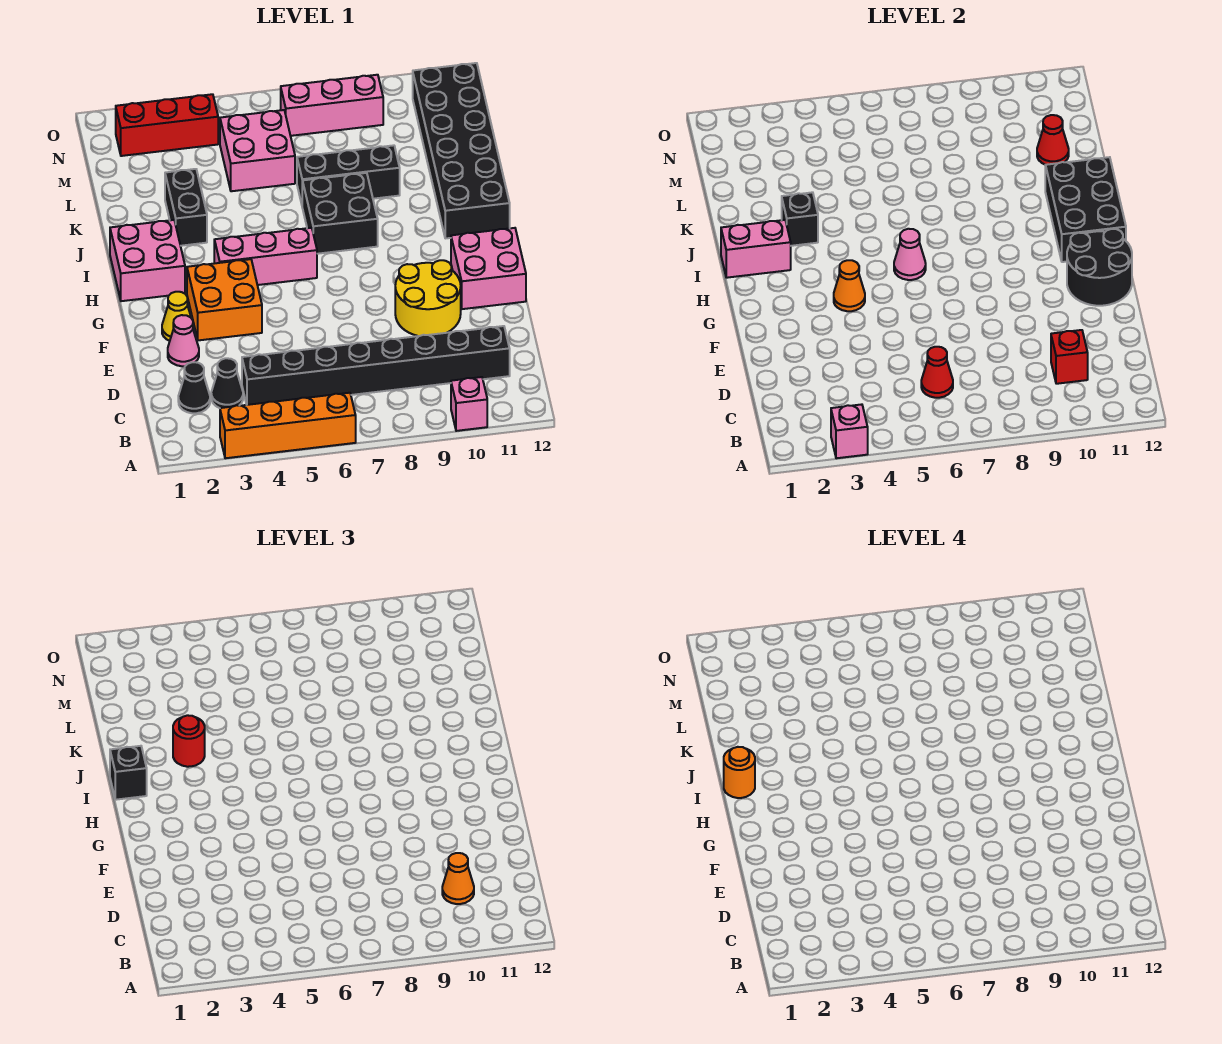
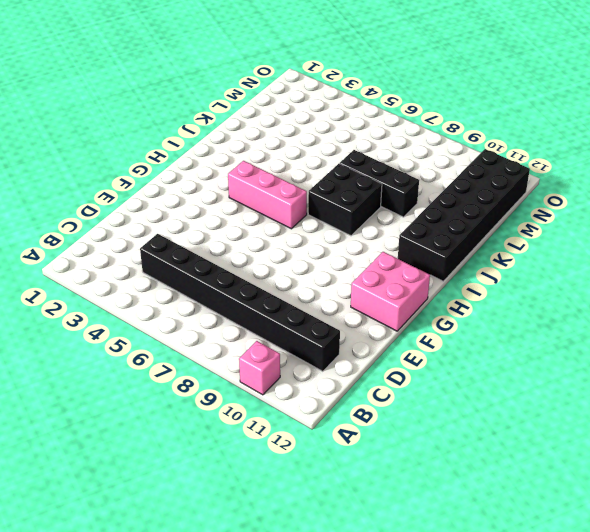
none -> orange brick A3:A6 level 1
none -> black cone C2 level 1
none -> black cone C3 level 1
none -> pink cone E2 level 1

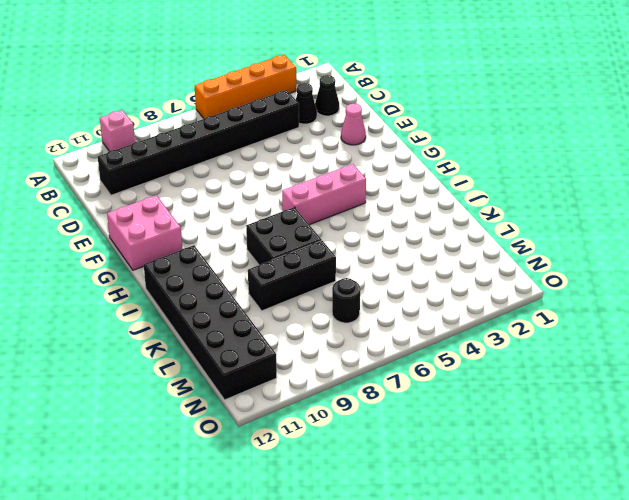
black round brick M7 level 1 -> none
none -> yellow round brick E9:F10 level 1
none -> yellow cone F2 level 1
none -> orange brick F3:G4 level 1
none -> pink brick H1:I2 level 1

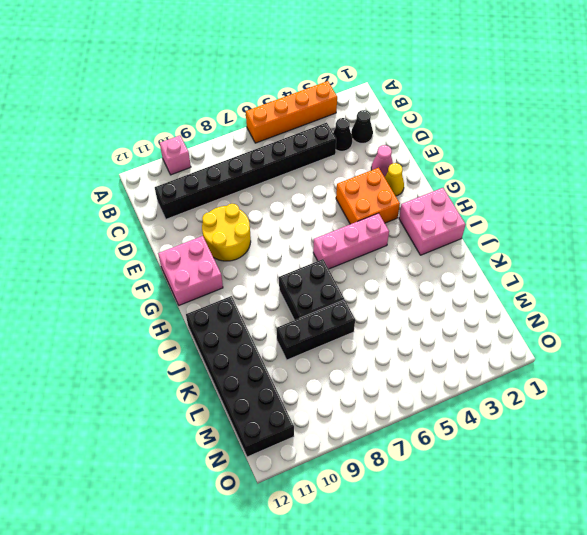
none -> black brick J3:K3 level 1
none -> pink brick L5:M6 level 1
none -> red brick N2:N4 level 1
none -> pink brick N7:N9 level 1

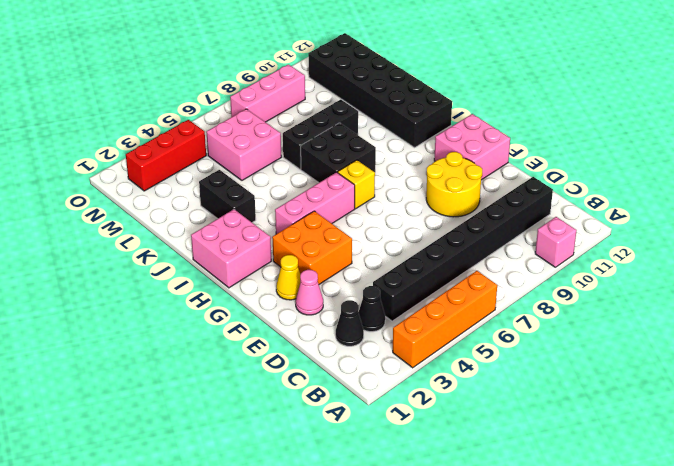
yellow brick H7 level 1 -> none
none -> pink brick A3 level 2
none -> red cone C6 level 2
none -> red brick C10 level 2
none -> black round brick F11:G12 level 2

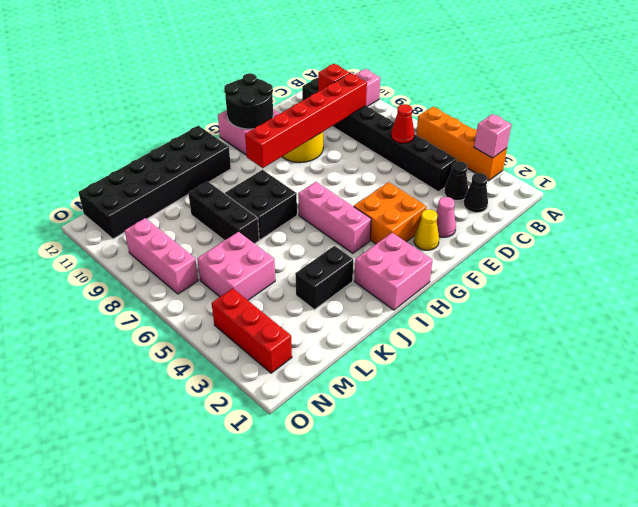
red brick C9:H9 level 2 -> none
none -> orange cone G4 level 2
none -> pink cone H6 level 2
none -> black brick H11:J12 level 2
none -> pink brick I1:I2 level 2

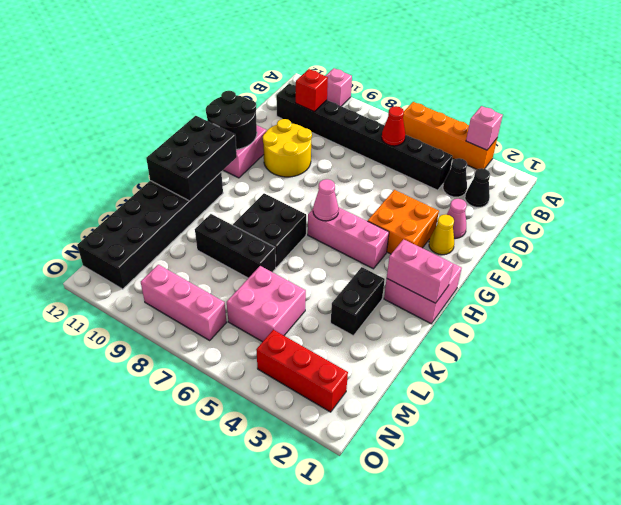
none -> orange cone G4 level 2
none -> black brick J3 level 2
none -> red cone L11 level 2
none -> orange cone C10 level 3

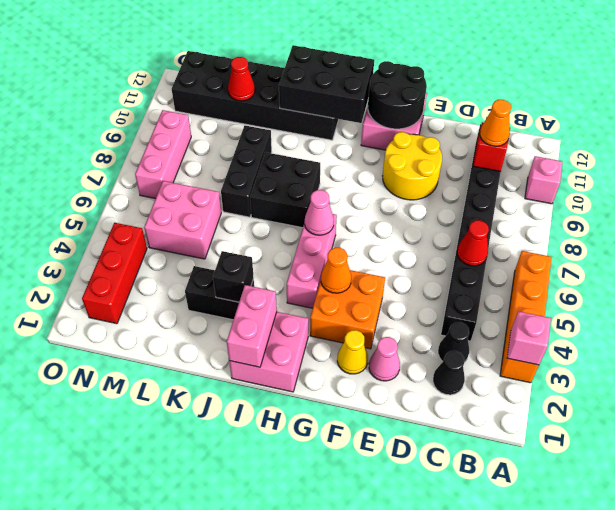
none -> black brick I1 level 3
none -> red round brick J3 level 3
none -> orange round brick I1 level 4

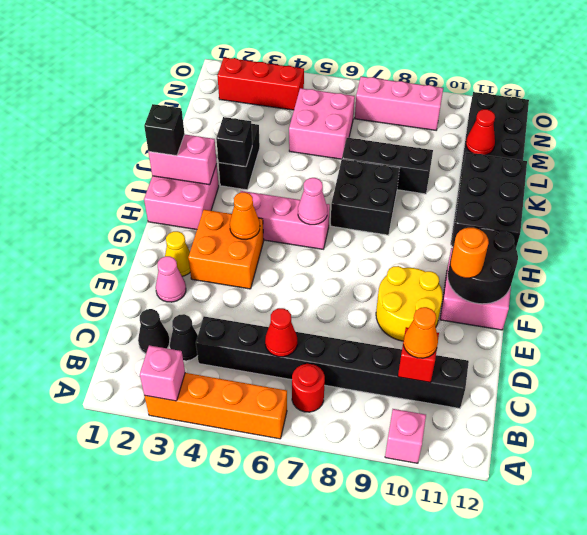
red round brick B7 level 1 -> red round brick J3 level 3
orange round brick F11 level 3 -> orange round brick I1 level 4

